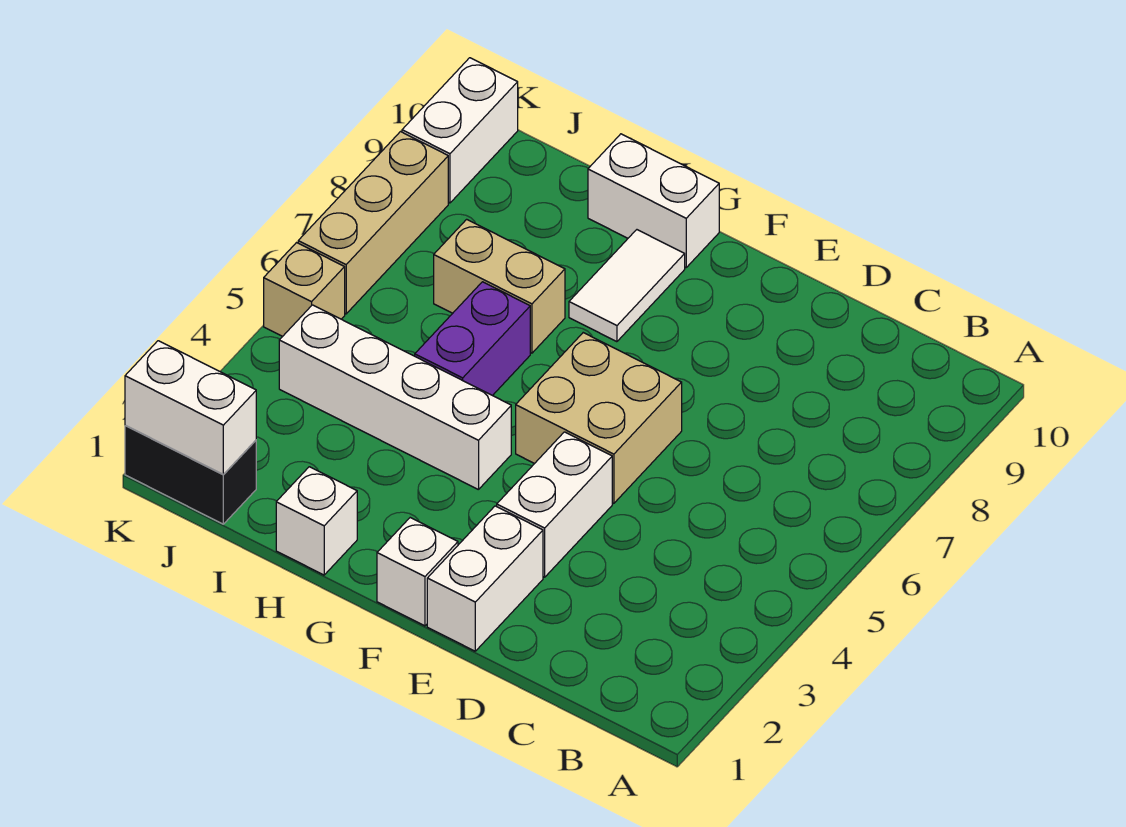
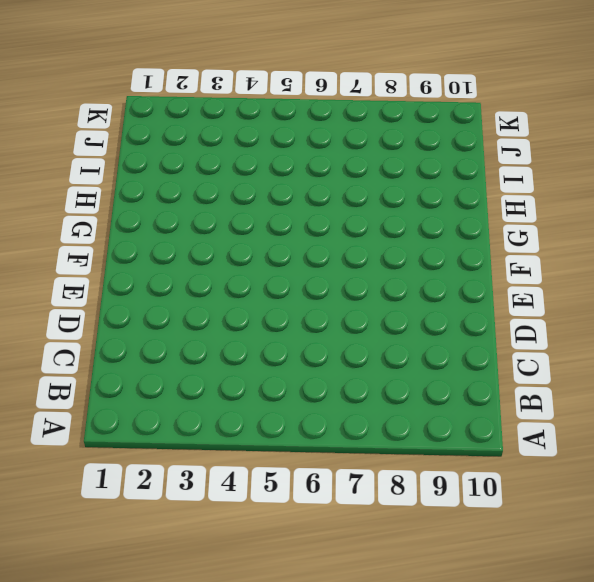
none -> white brick E1:E2 level 1
none -> white brick E3:E4 level 1
none -> tan brick E5:F6 level 1

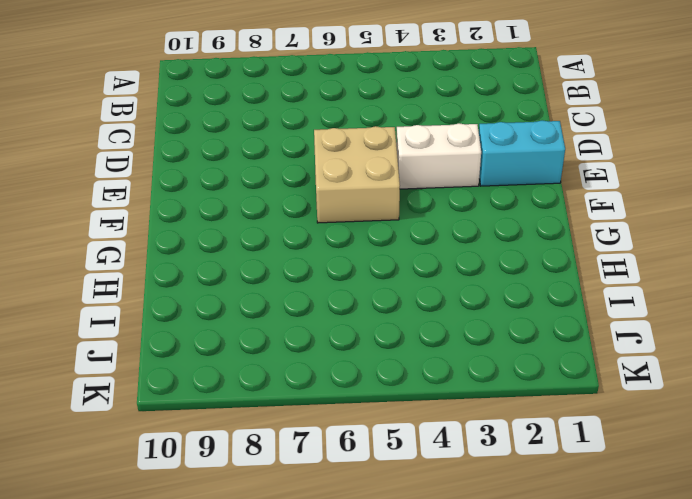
cyan brick E1:E2 level 1 -> white brick E1:E2 level 1
none -> white brick F1 level 1
none -> white brick G4:J4 level 1
none -> white tile G8:G9 level 1

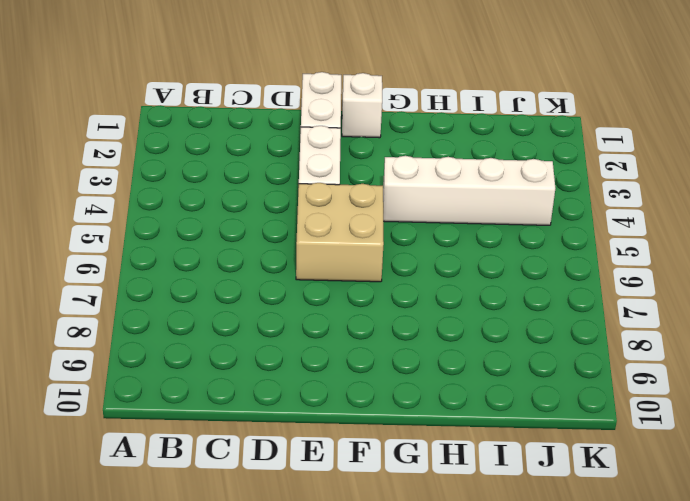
none -> white tile G8:G9 level 1
none -> white brick G10:H10 level 1
none -> white brick H1 level 1

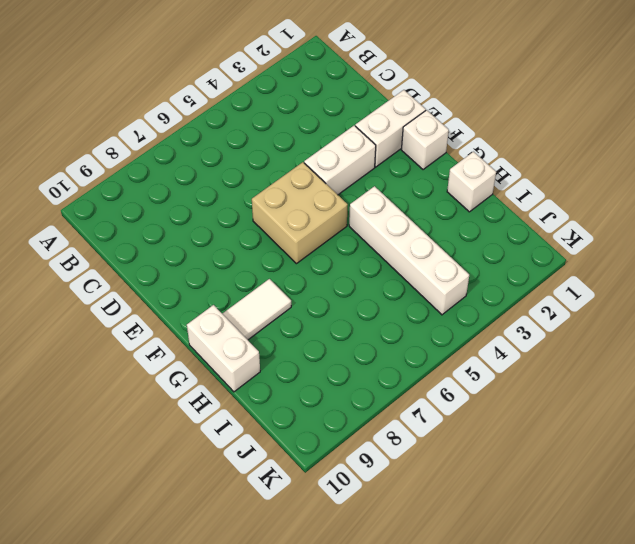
none -> purple brick H5:H6 level 1
none -> tan brick H7:I7 level 1
none -> black brick J1:K1 level 1

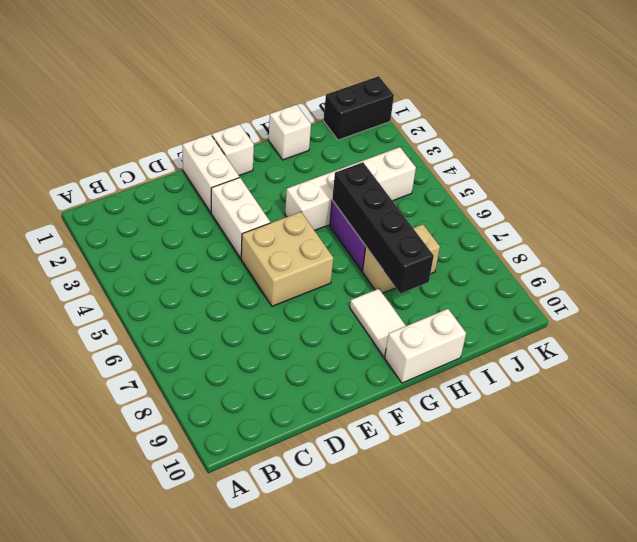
black brick H5:H8 level 2 -> none
none -> tan brick K5 level 1
none -> tan brick K6:K8 level 1
none -> white brick K9:K10 level 1

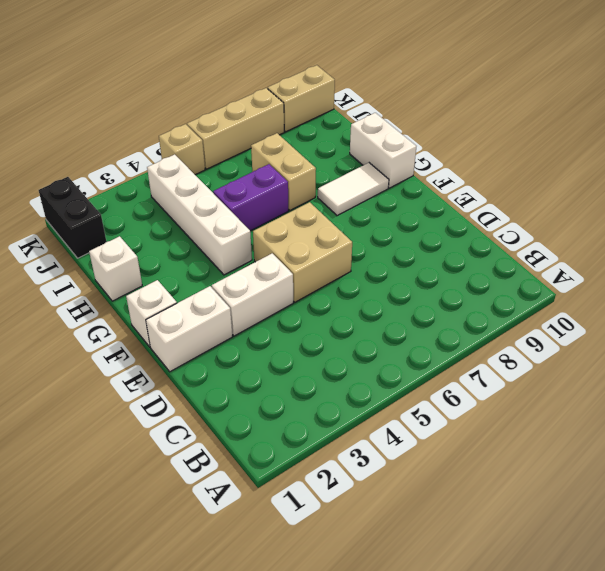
tan brick K9:K10 level 1 -> white brick K9:K10 level 1
none -> white brick J1:K1 level 2

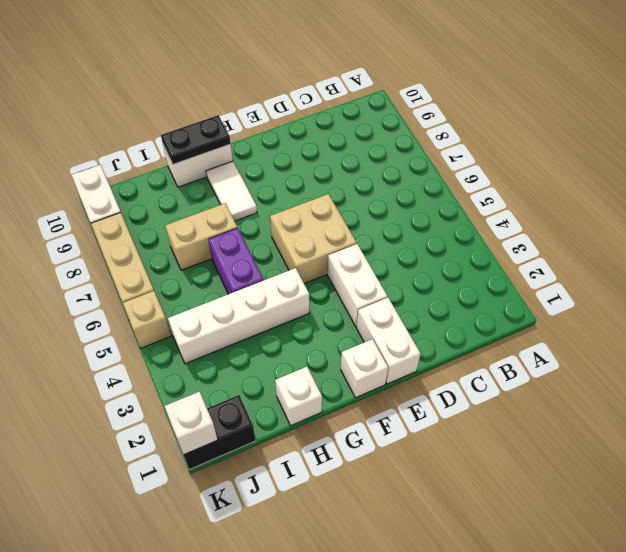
black plate G10:H10 level 2 -> none
white brick K1 level 2 -> white brick J1:K1 level 2

